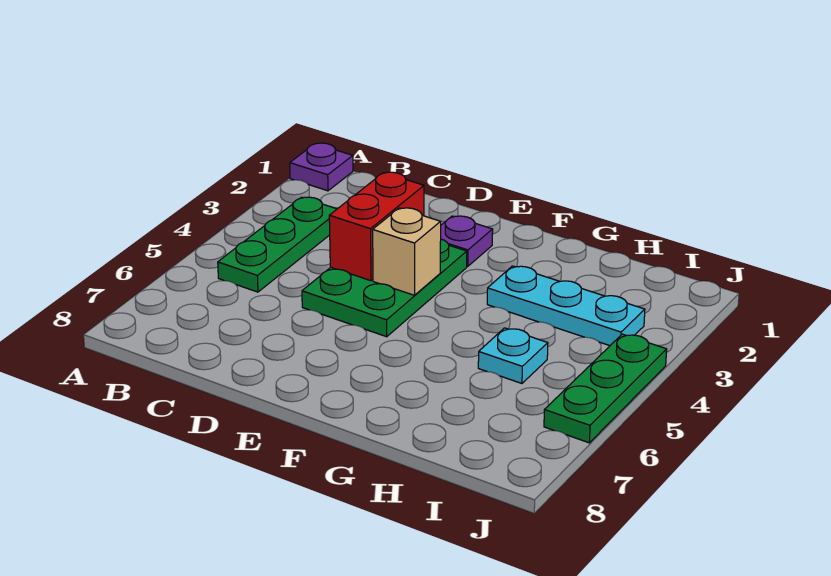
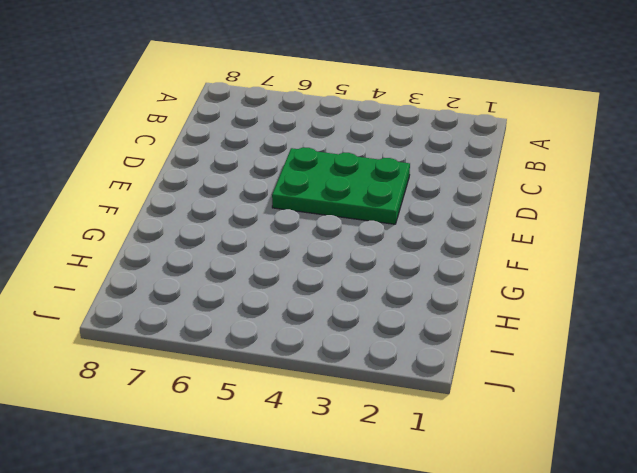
none -> purple plate A1 level 1
none -> green plate B3:B5 level 1

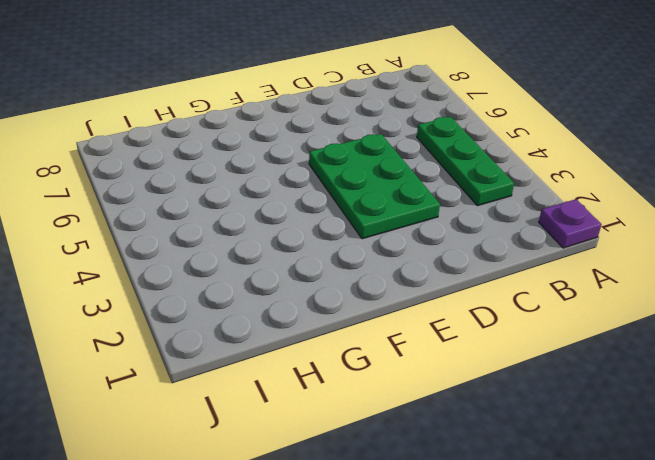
none -> purple plate E2 level 1
none -> cyan plate G3:I3 level 1

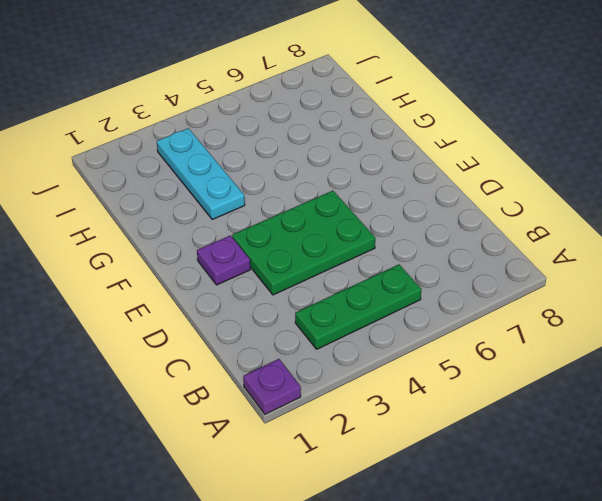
none -> cyan plate H5 level 1
none -> green plate J4:J6 level 1

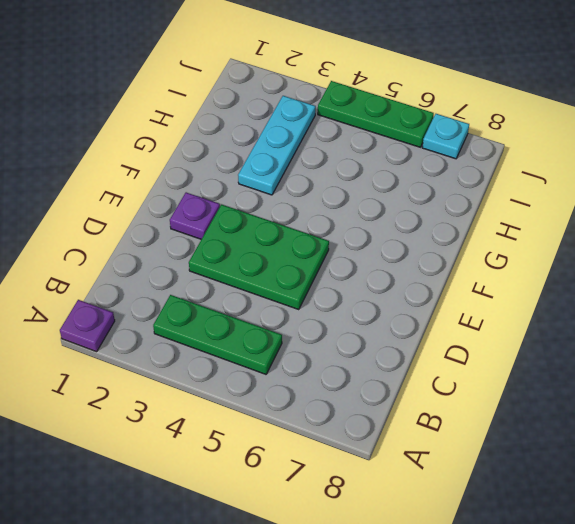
cyan plate J7 level 1 -> cyan plate H5 level 1
none -> red brick D3:D4 level 2
none -> tan brick E4 level 2

